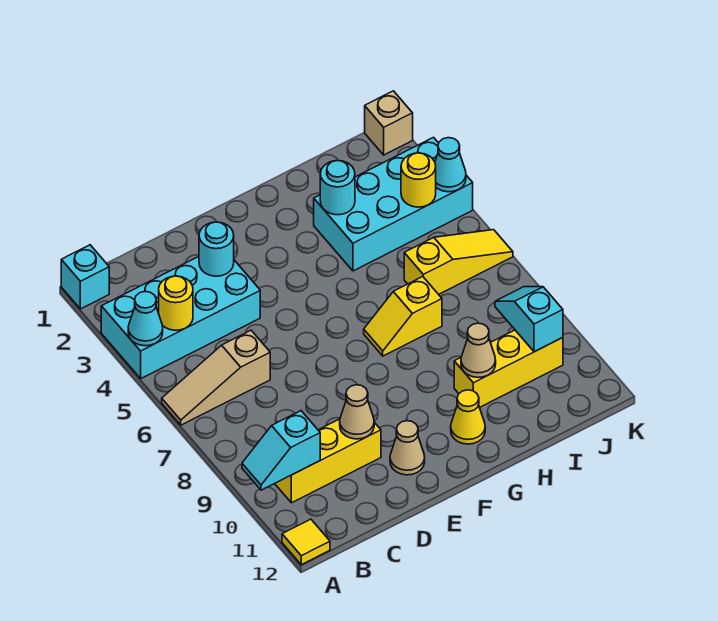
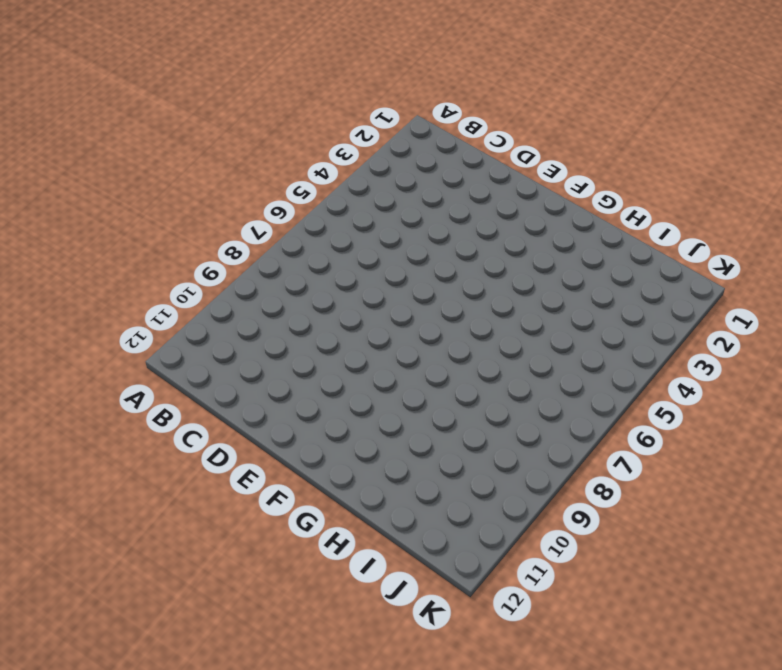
none -> cyan brick A1 level 1
none -> cyan brick A3:D4 level 1
none -> tan slope A6:C6 level 1 top C

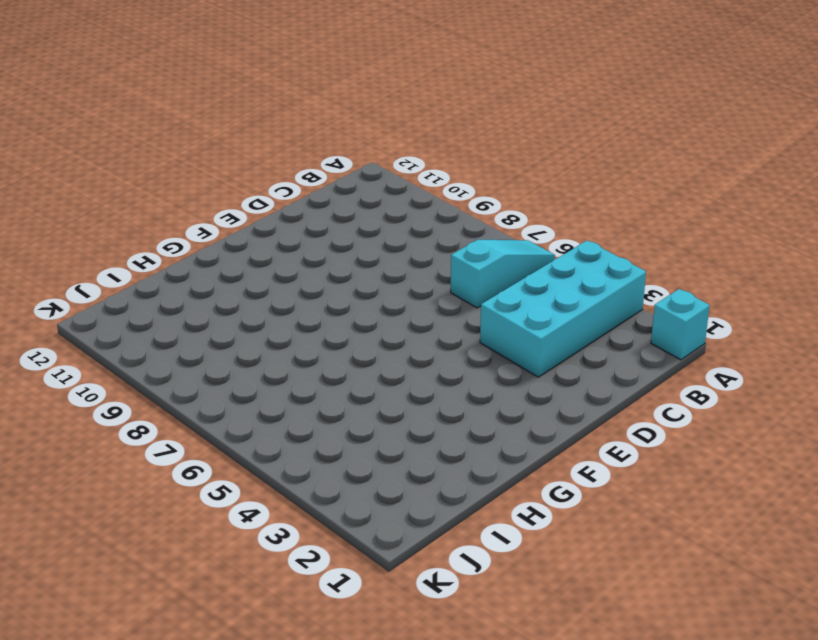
cyan slope A6:C6 level 1 top C -> tan slope A6:C6 level 1 top C
none -> yellow tile A12 level 1
none -> yellow brick B10:D10 level 1
none -> tan cone E11 level 1

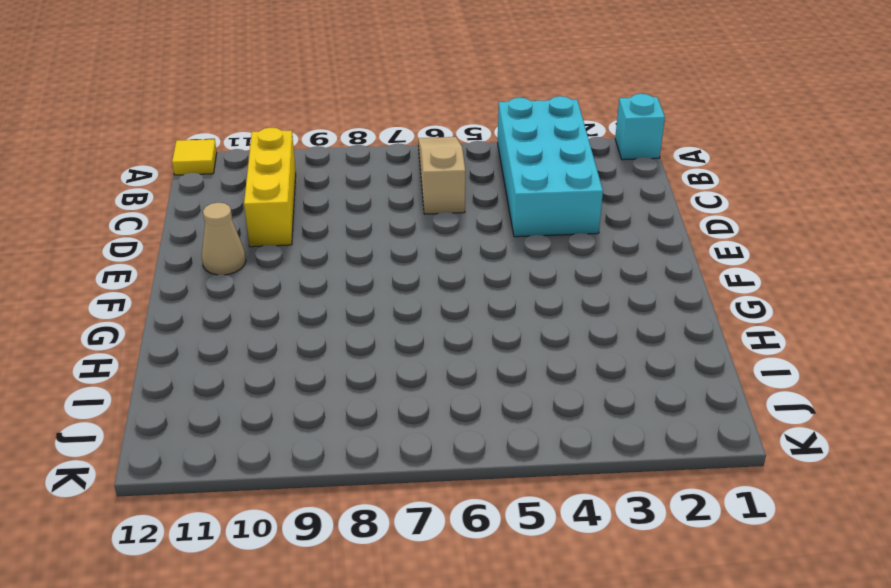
none -> yellow slope G7:H7 level 1 top H
none -> yellow cone G11 level 1
none -> cyan brick H3:K4 level 1

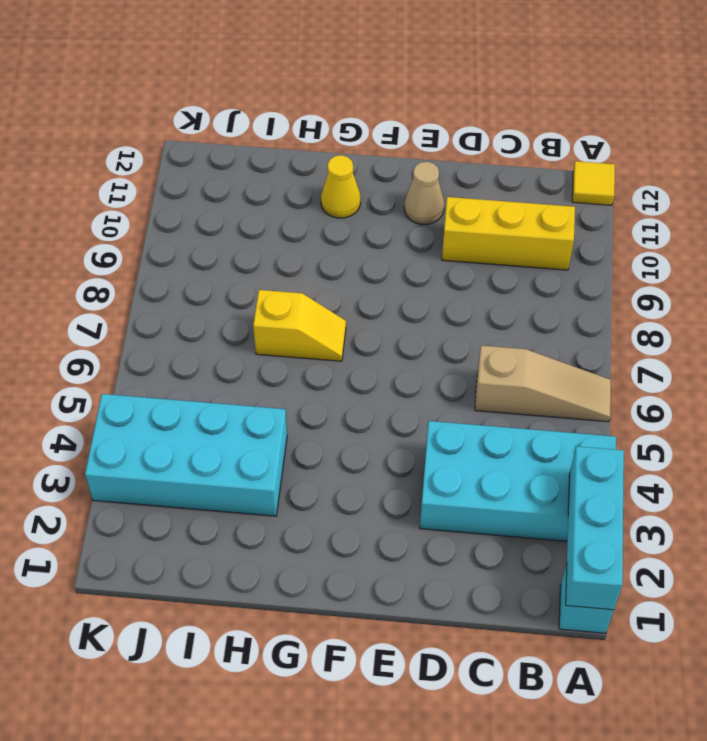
cyan brick A1:A3 level 2 -> none
none -> yellow brick H10:J10 level 1
none -> yellow slope I6:K6 level 1 top I
none -> tan brick K1 level 1

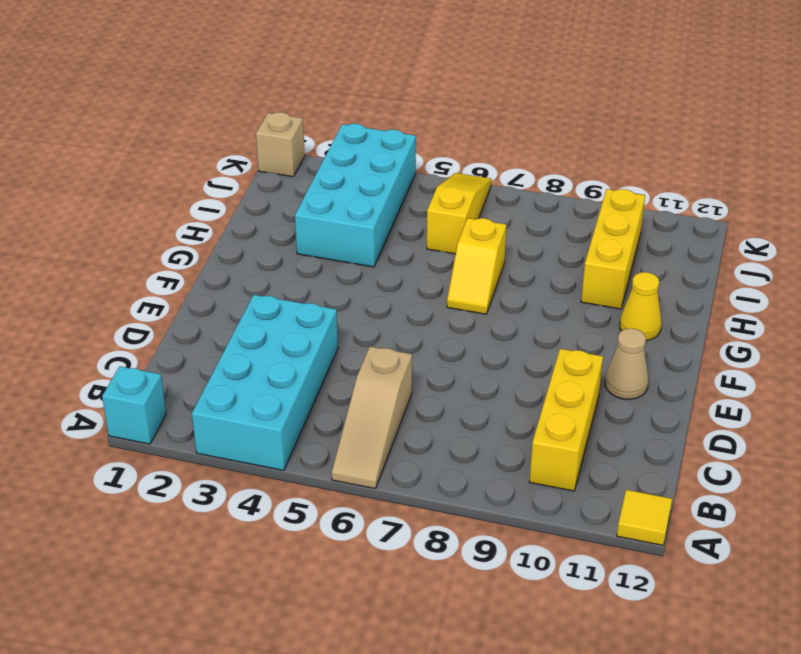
none -> cyan cone A4 level 2
none -> cyan slope A10:B10 level 2 top B
none -> yellow round brick B4 level 2

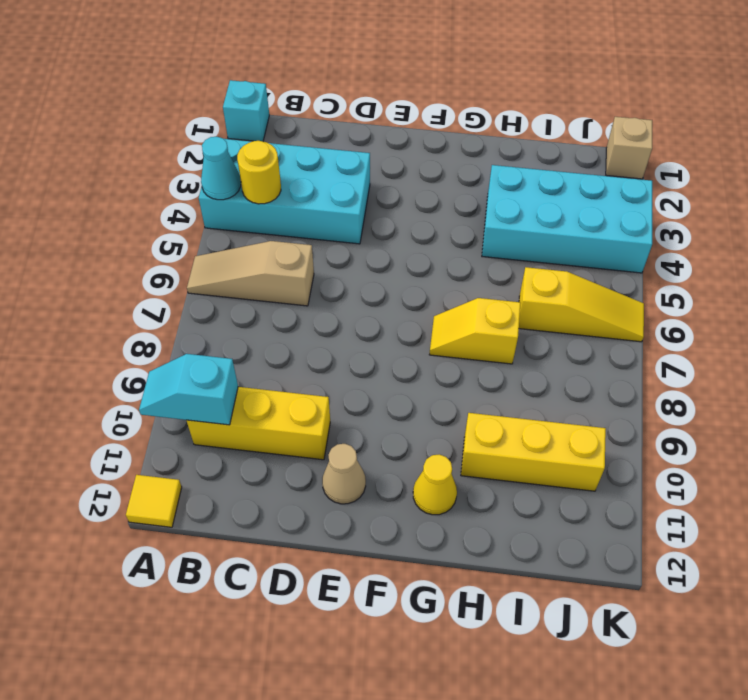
none -> cyan round brick D3 level 2
none -> tan cone D10 level 2
none -> cyan round brick H3 level 2

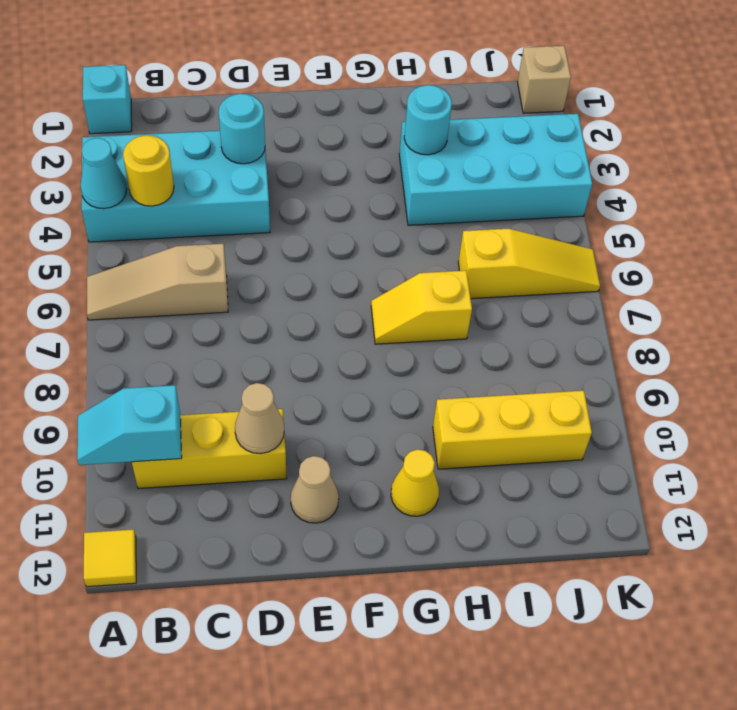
none -> tan cone H10 level 2
none -> yellow round brick J4 level 2
none -> cyan slope J9:J10 level 2 top 10

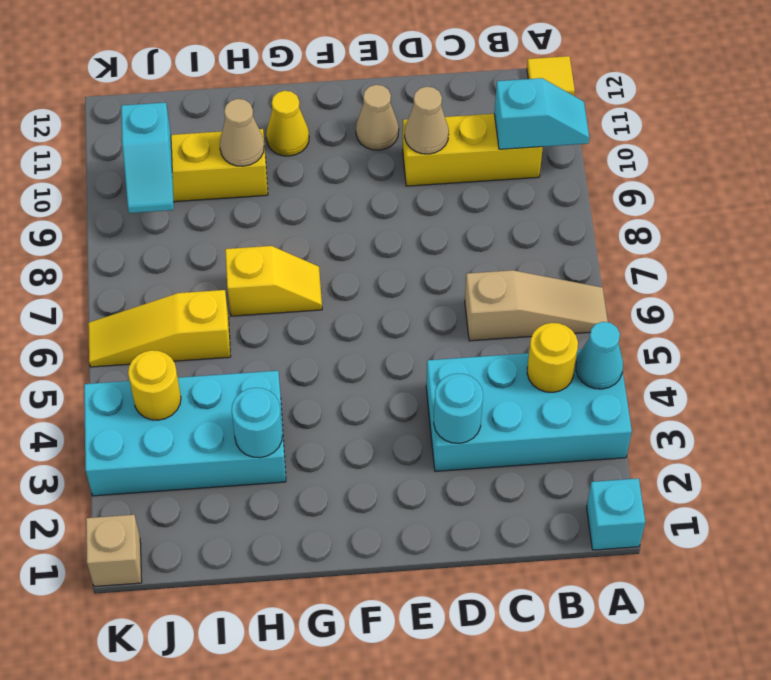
none -> cyan cone K4 level 2

